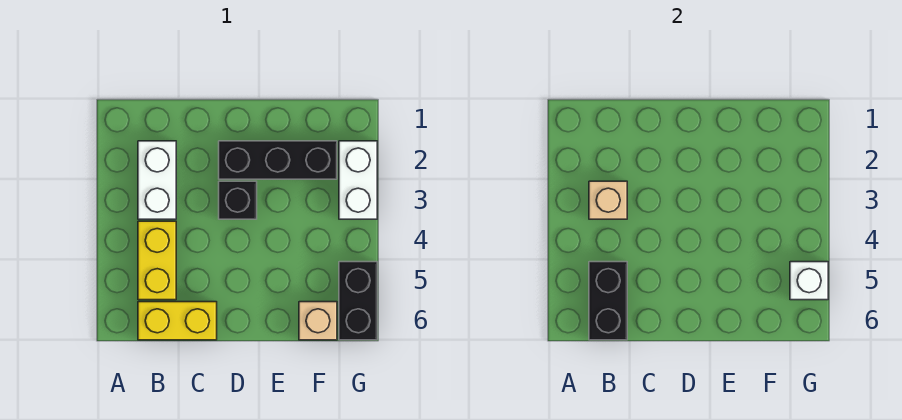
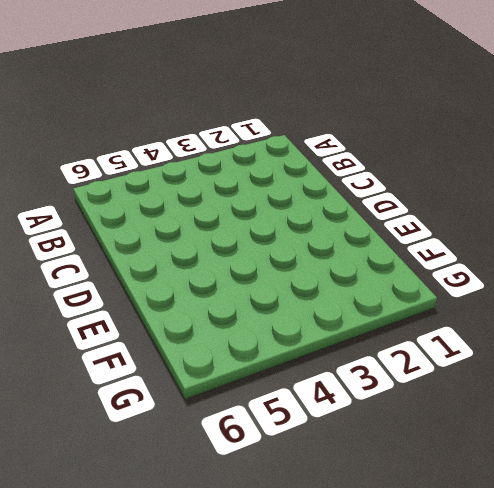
none -> white brick B2:B3 level 1
none -> yellow brick B4:B5 level 1

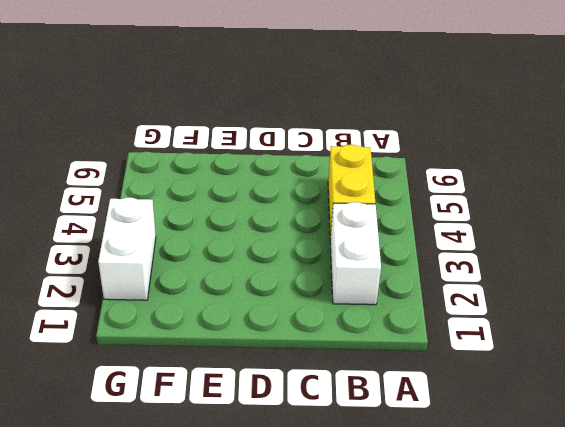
none -> yellow brick B6:C6 level 1
none -> black brick D2:F2 level 1

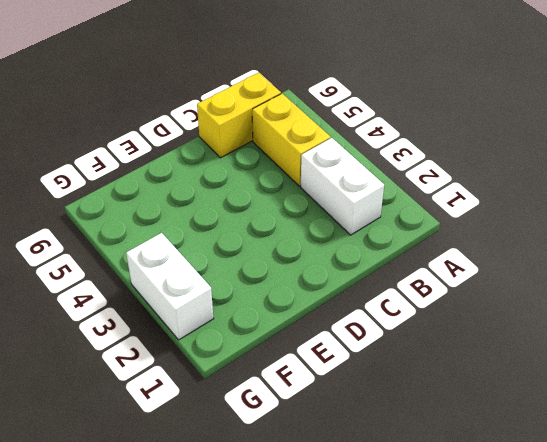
none -> black brick D2:F2 level 1
none -> black brick D3 level 1

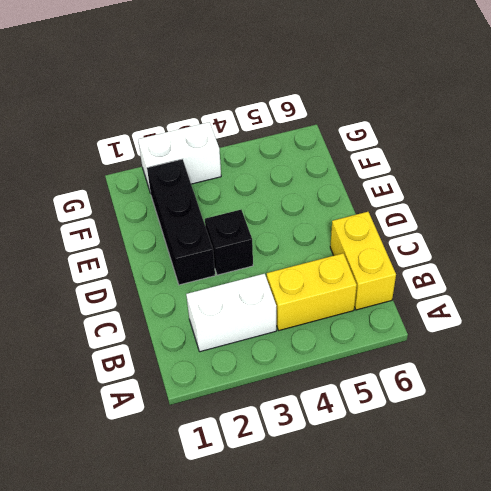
none -> tan brick F6 level 1
none -> black brick G5:G6 level 1

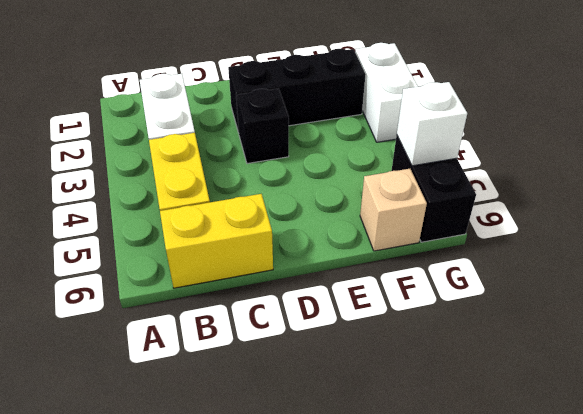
none -> tan brick B3 level 2
none -> black brick B5:B6 level 2

